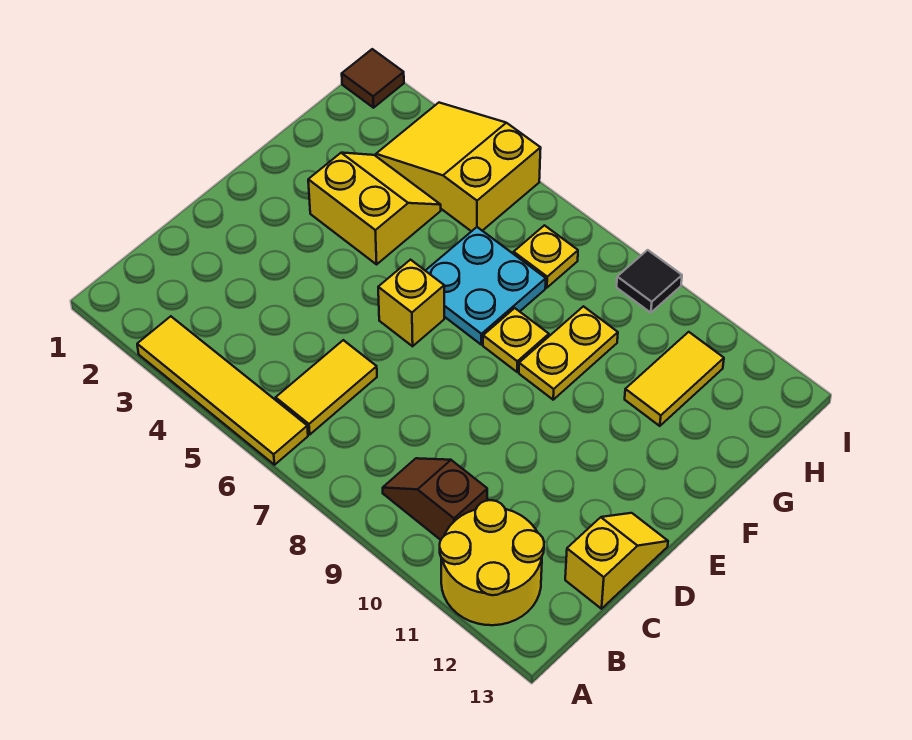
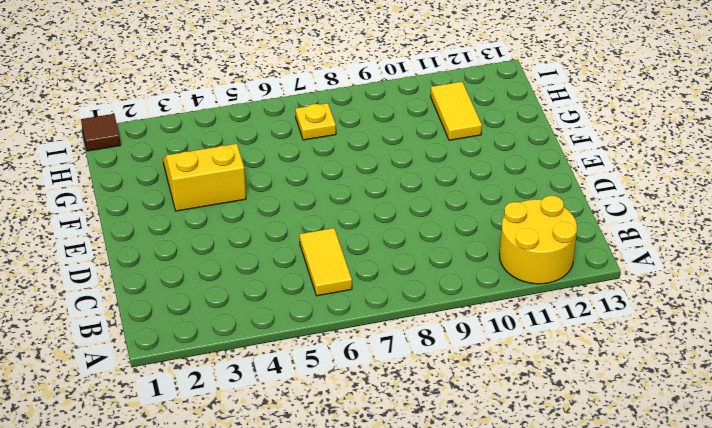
none -> yellow tile A3:A6 level 1
none -> brown slope B9:B10 level 1 top 10
none -> yellow slope C13:D13 level 1 top C

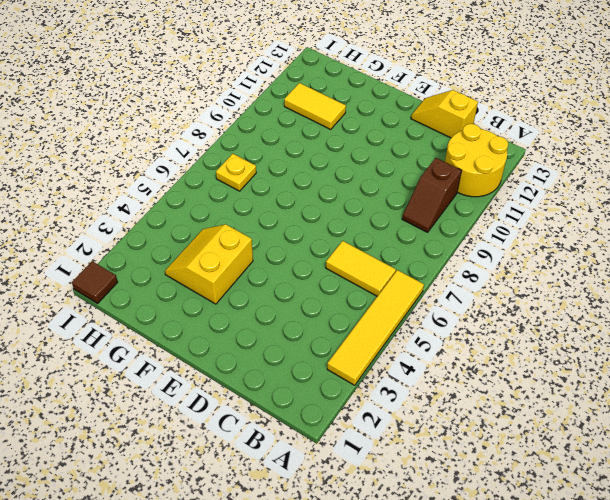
none -> yellow brick E6 level 1
none -> cyan plate F6:G7 level 1
none -> yellow plate F8 level 1

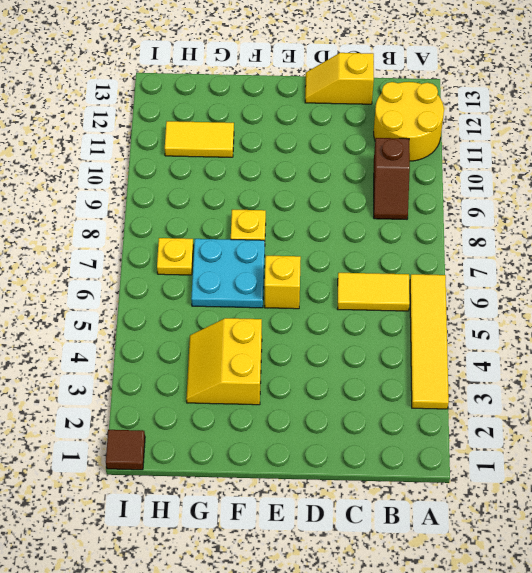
none -> yellow plate F9:G9 level 1
none -> yellow slope H3:I5 level 1 top 5
none -> black tile I9 level 1

